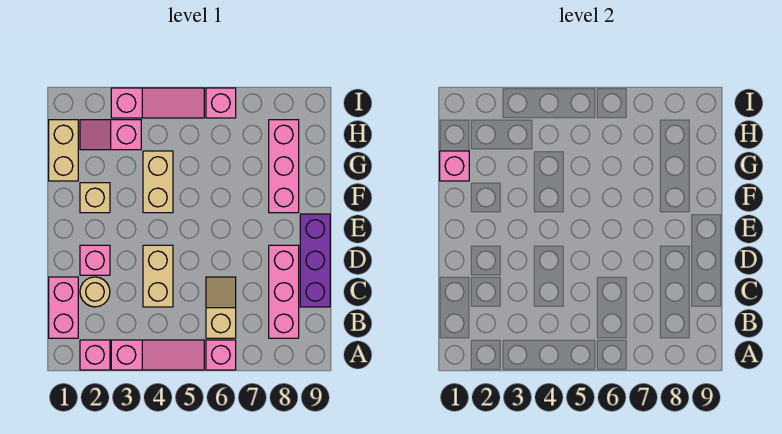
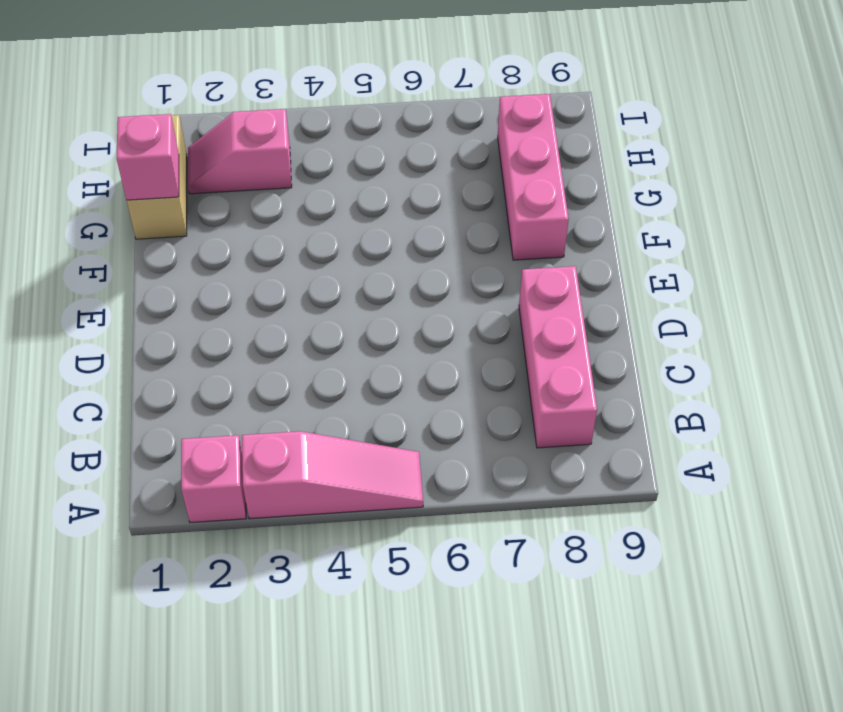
none -> pink brick A6 level 1
none -> pink brick B1:C1 level 1
none -> tan slope B6:C6 level 1 top B

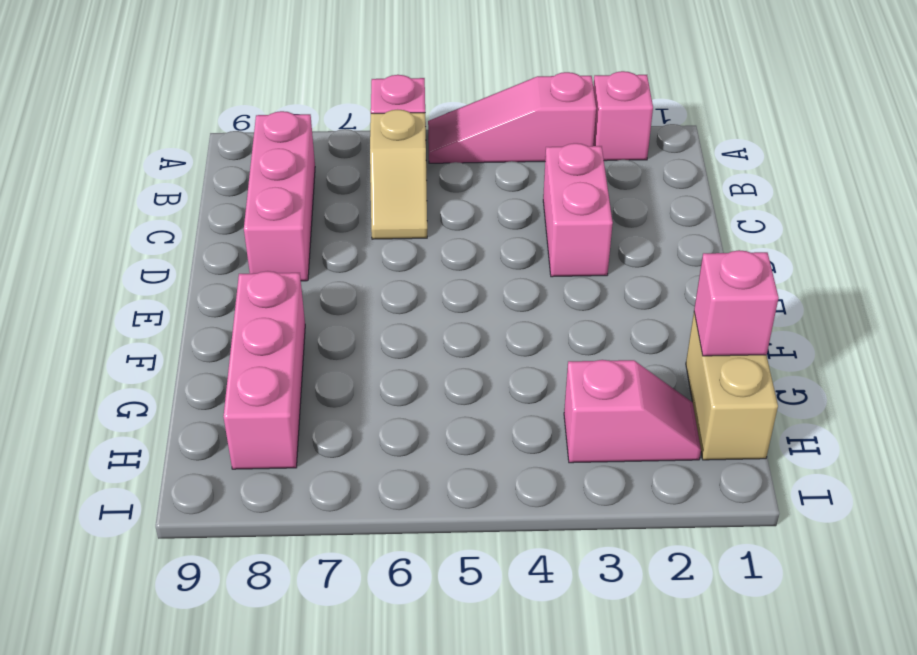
pink brick C3:D3 level 1 -> pink brick B1:C1 level 1
none -> tan round brick C2 level 1
none -> tan brick C4:D4 level 1
none -> purple brick C9:E9 level 1

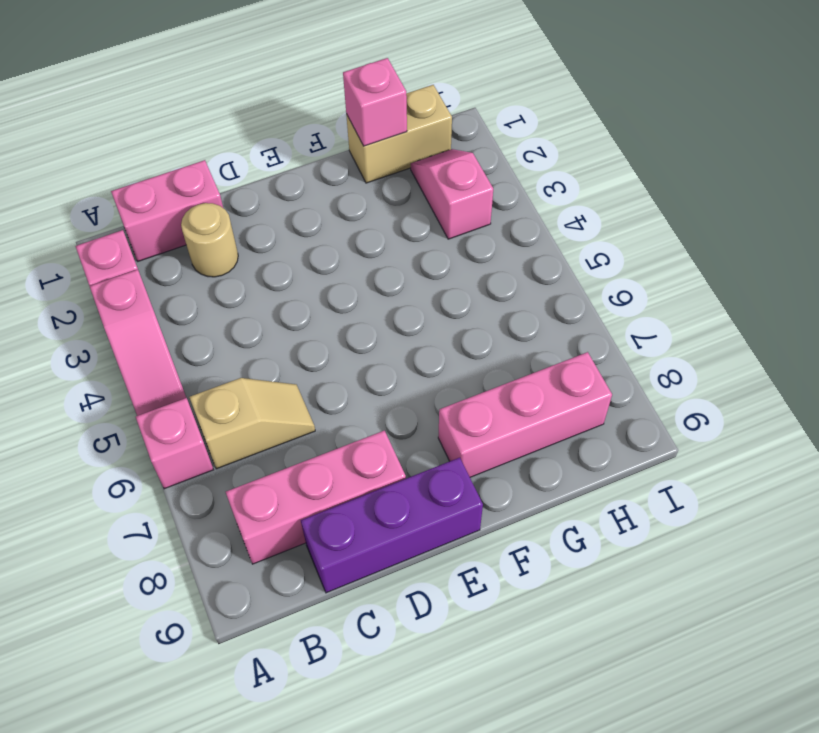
none -> tan brick C4:D4 level 1
none -> pink brick D2 level 1
none -> tan brick F2 level 1

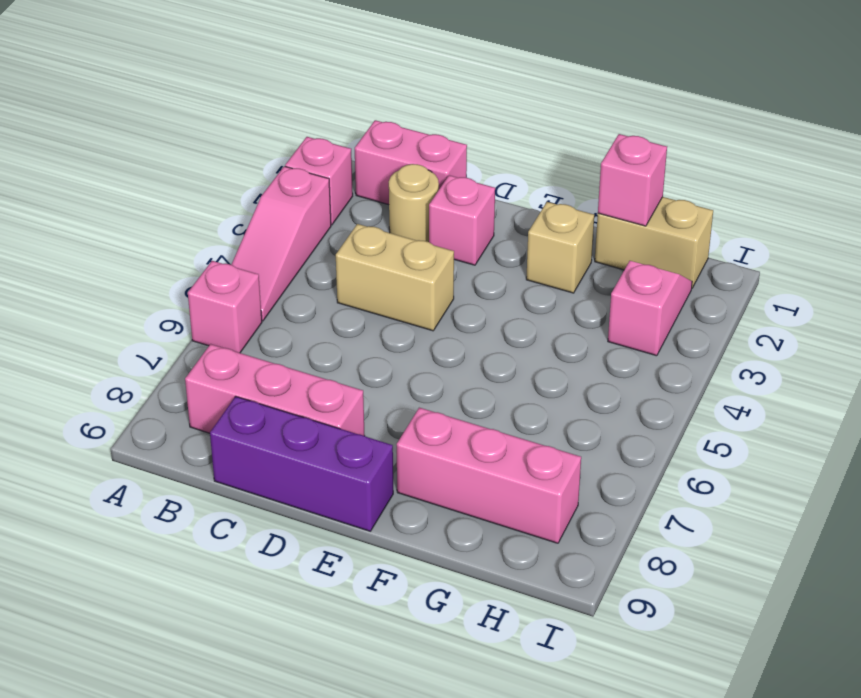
none -> tan slope B6:C6 level 1 top B
none -> tan brick F4:G4 level 1
none -> pink slope I3:I5 level 1 top 3

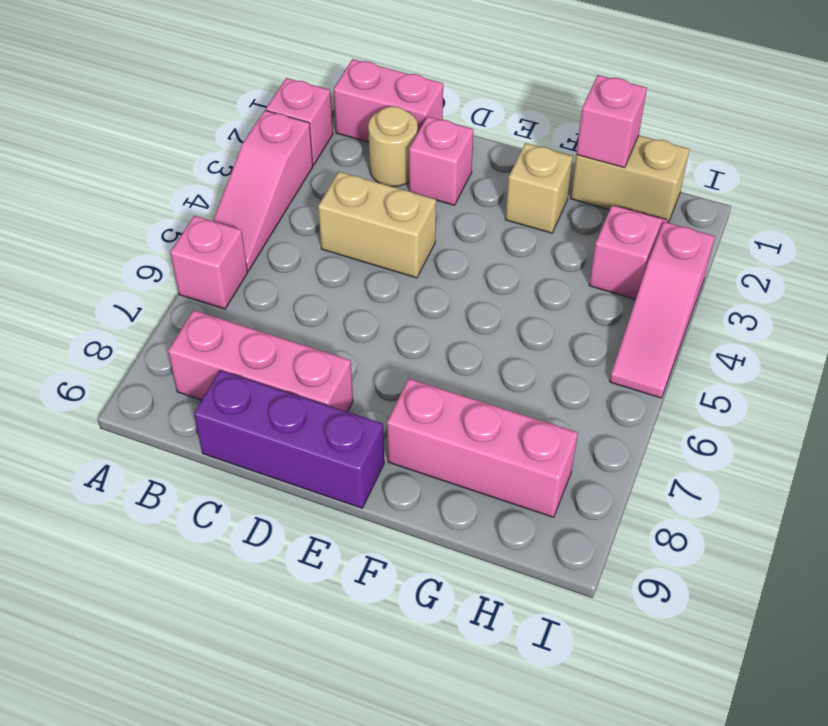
none -> tan slope B6:C6 level 1 top B
none -> tan brick F4:G4 level 1
none -> pink brick I6 level 1

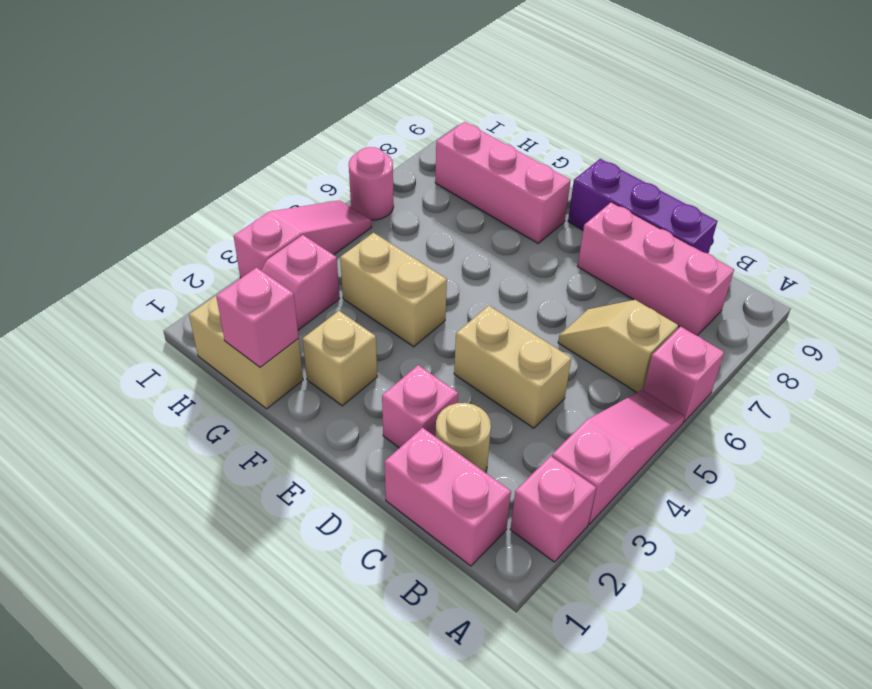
pink round brick I6 level 1 -> pink brick I6 level 1

